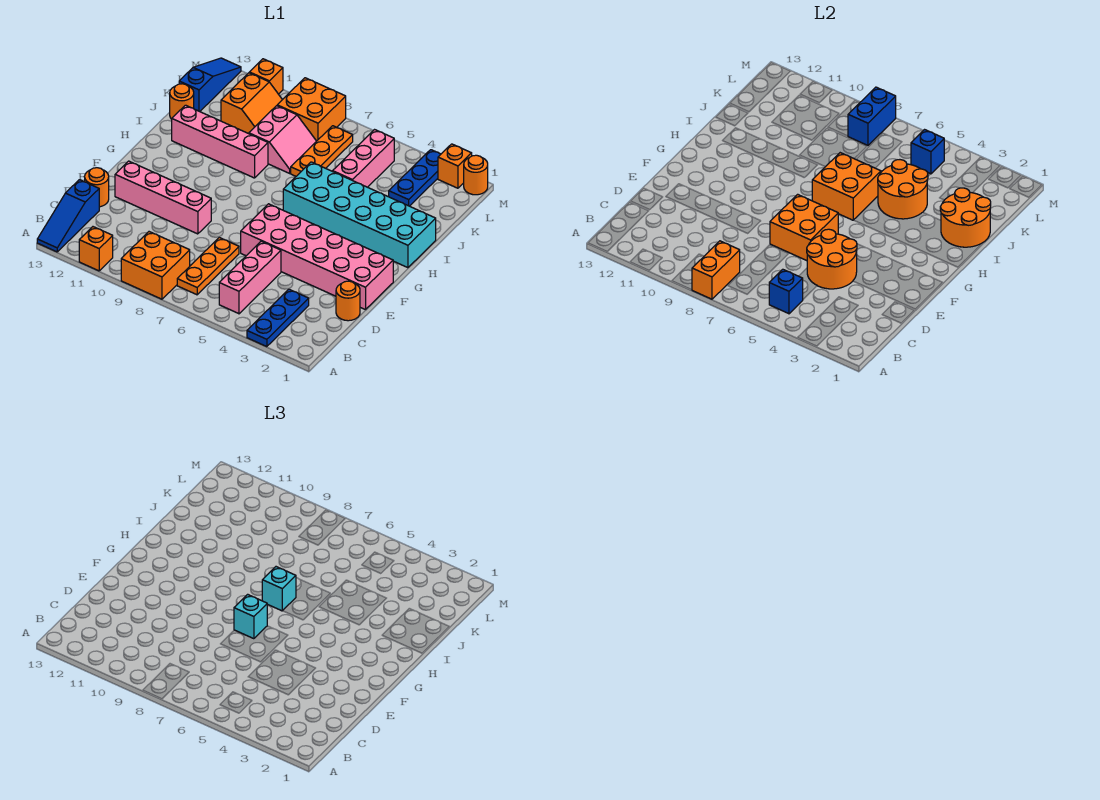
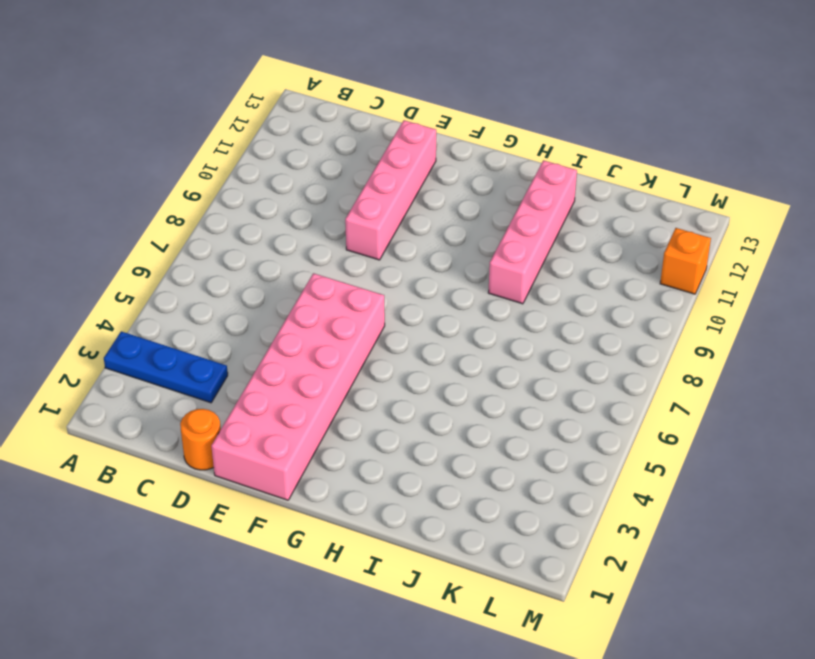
none -> orange brick A8:B9 level 1
none -> orange brick A11 level 1
none -> blue slope A13:C13 level 1 top C
none -> pink brick B5:D5 level 1

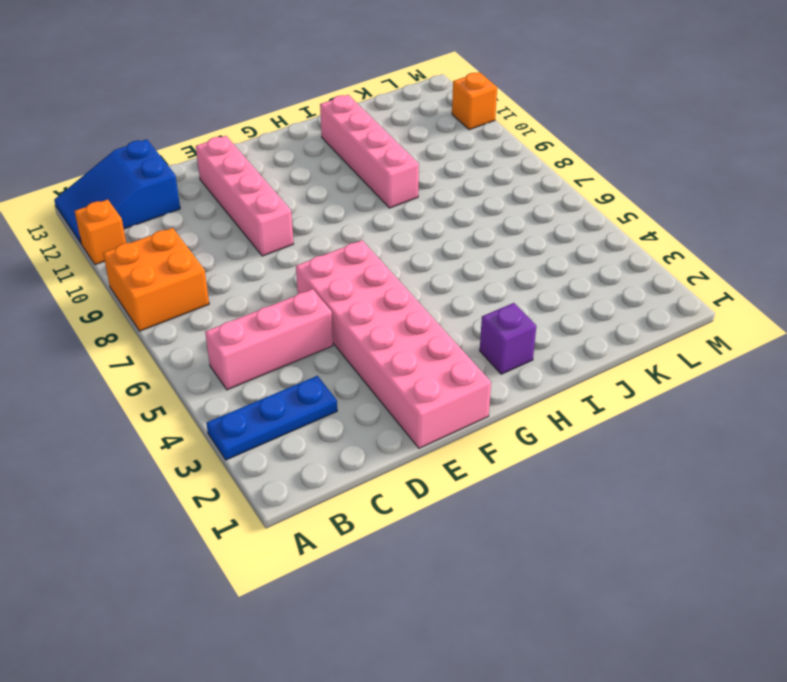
blue slope A12:C13 level 1 top C -> blue slope A13:C13 level 1 top C
purple brick H2 level 1 -> cyan brick H1:I6 level 1
none -> orange plate B7:D7 level 1
none -> orange round brick D1 level 1
none -> orange round brick D13 level 1
none -> pink brick J5:L5 level 1

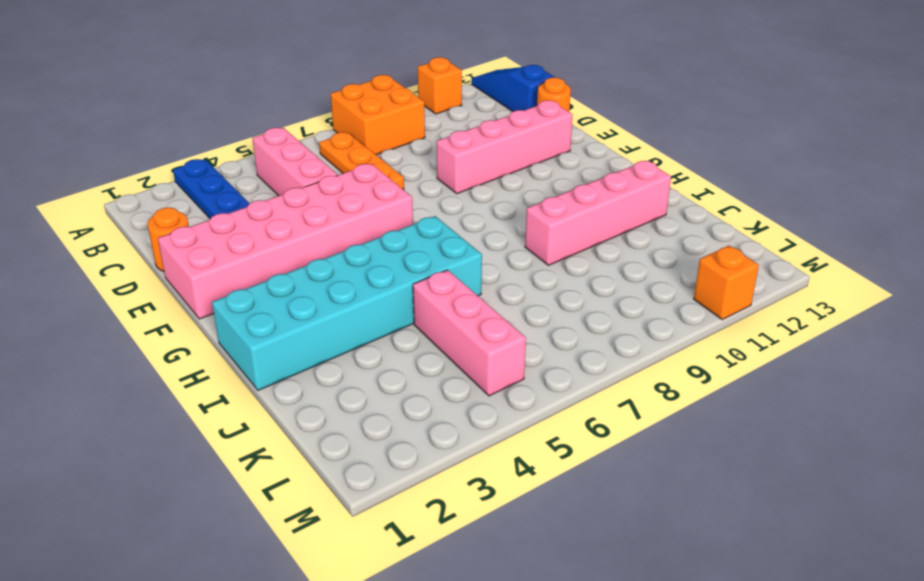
none -> orange plate J7:L7 level 1
none -> pink slope J8:K9 level 1 top 9
none -> orange round brick J13 level 1
none -> blue plate K3:M3 level 1

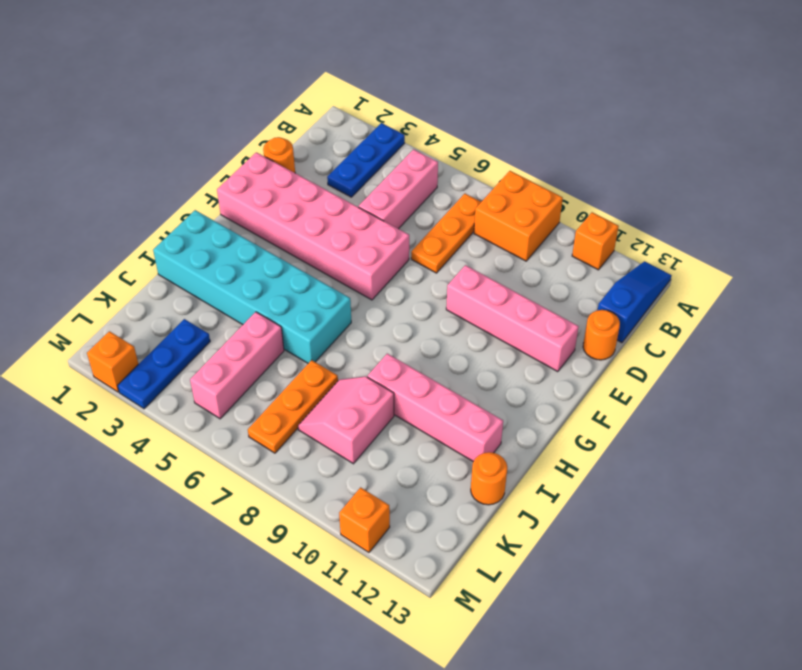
none -> orange slope K10:L11 level 1 top 11
none -> blue slope K13:M13 level 1 top K
none -> orange brick L8:M9 level 1
none -> orange round brick M1 level 1

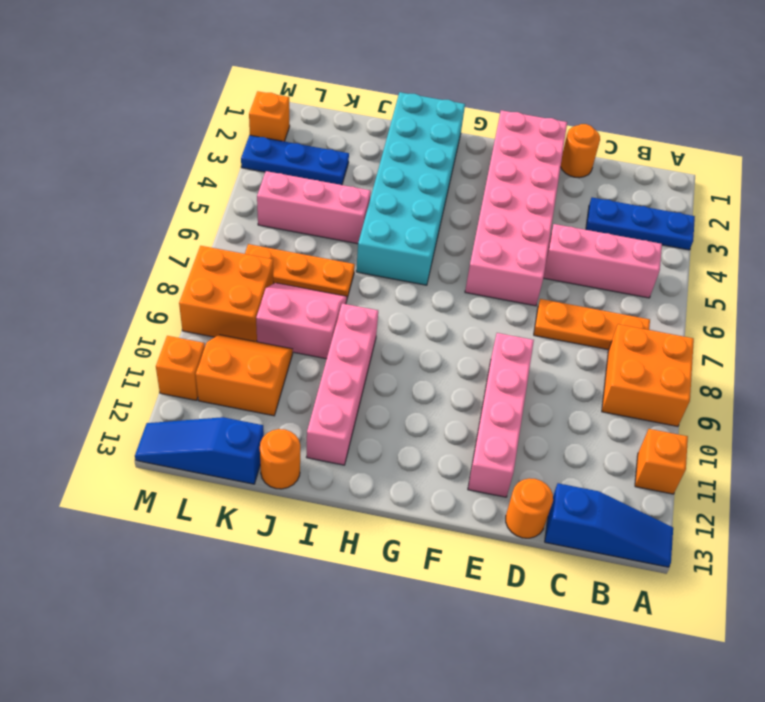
none -> orange round brick M1 level 1
none -> orange brick A8:B8 level 2
none -> blue brick B5 level 2
none -> orange round brick D4:E5 level 2

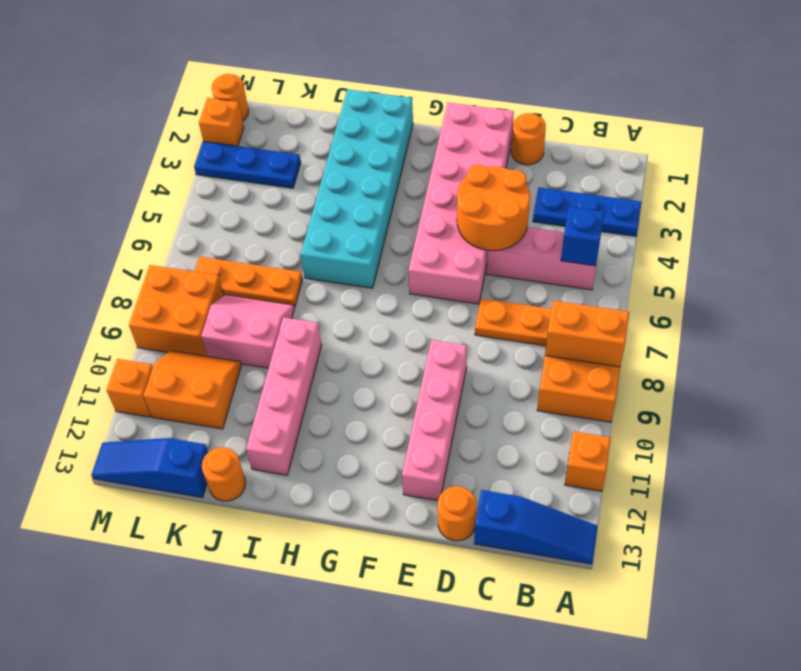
none -> pink brick J5:L5 level 1
none -> orange brick E6:F7 level 2
none -> orange brick H6:I7 level 2
none -> orange round brick I1:J2 level 2

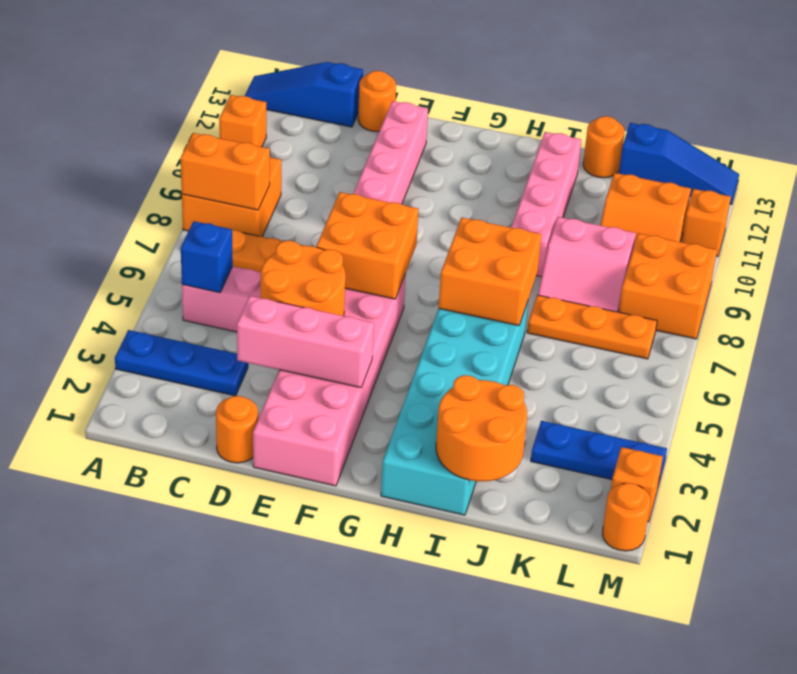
pink brick D3:F3 level 2 -> pink brick J5:L5 level 1
none -> orange round brick I4:J5 level 2
none -> blue brick L5 level 2
none -> blue brick L8:M8 level 2
none -> cyan brick F7 level 3

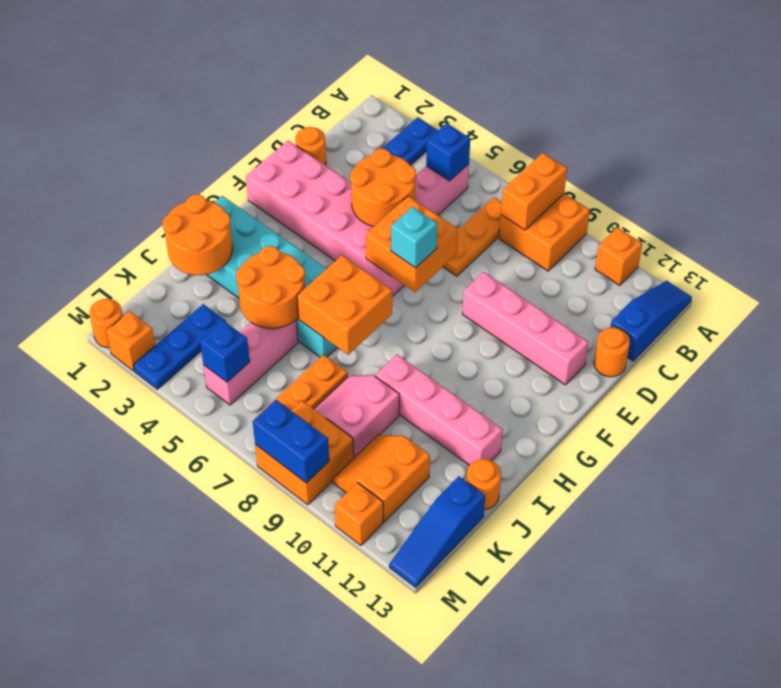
blue brick M8:M9 level 2 -> blue brick L8:M8 level 2
none -> cyan brick H7 level 3

